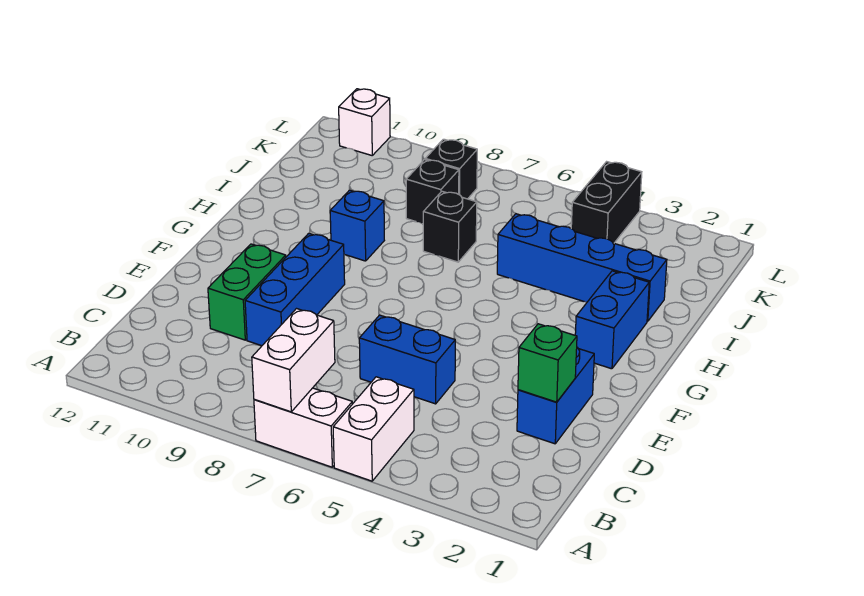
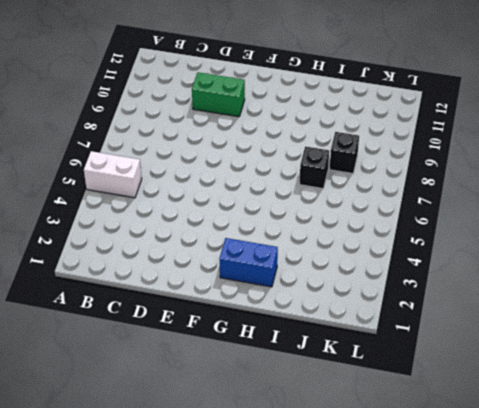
none -> white brick A6:A7 level 1
none -> blue brick D2:E2 level 1
none -> blue brick D5:D6 level 1

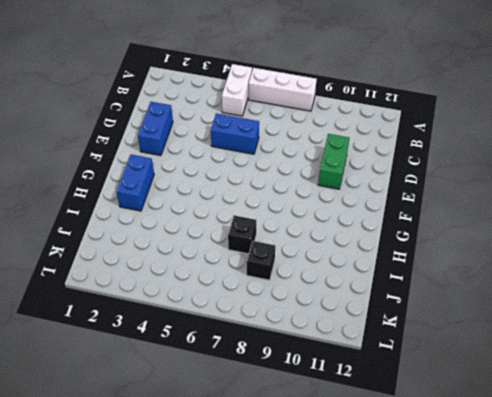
white brick A6:A8 level 1 -> white brick A6:A7 level 1
none -> blue brick D9:F9 level 1
none -> blue brick H9 level 1
none -> blue brick I2:I5 level 1

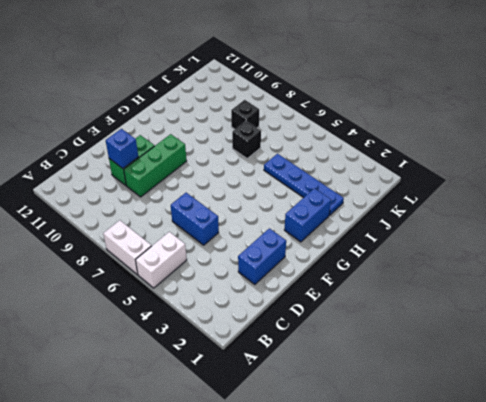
green brick D9:F9 level 1 -> blue brick D9:F9 level 1
blue brick D10 level 2 -> blue brick H9 level 1
blue plate I2:I5 level 1 -> blue brick I2:I5 level 1
none -> black brick K4:L4 level 1
none -> black brick K8 level 1
none -> white brick L11 level 1

